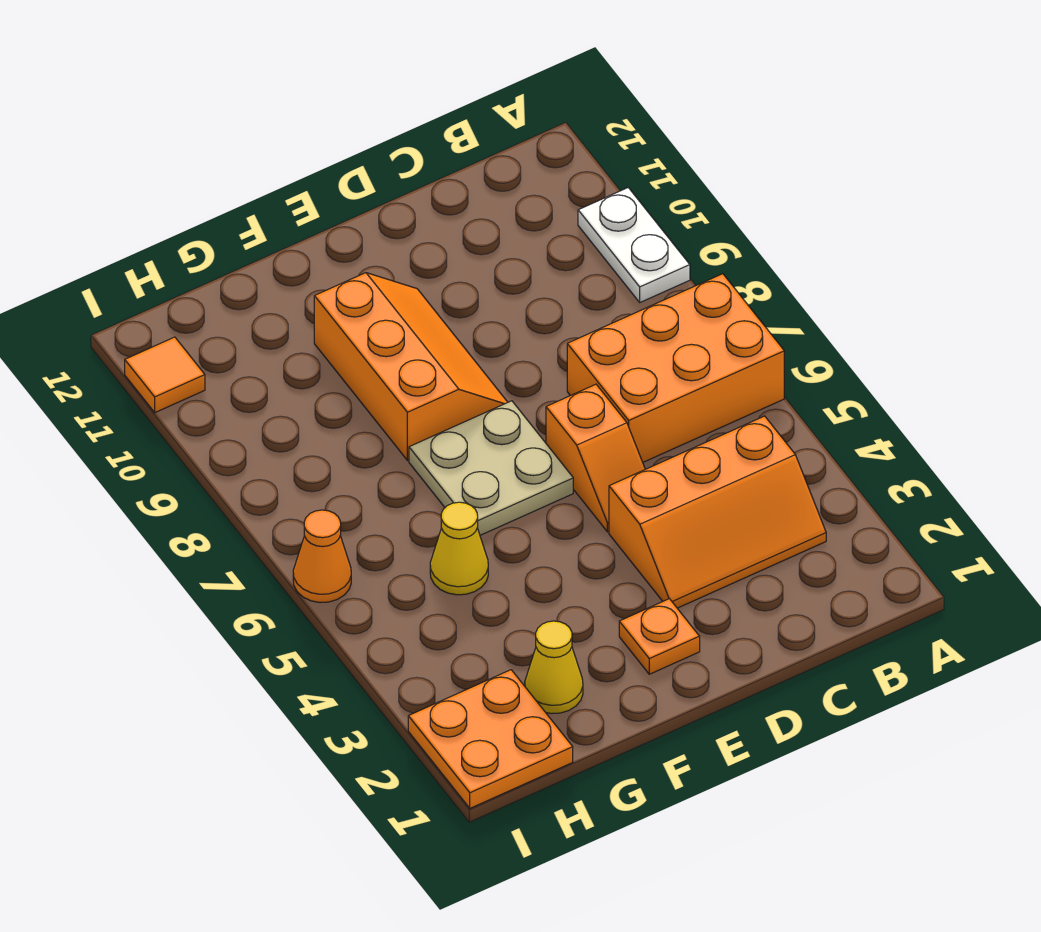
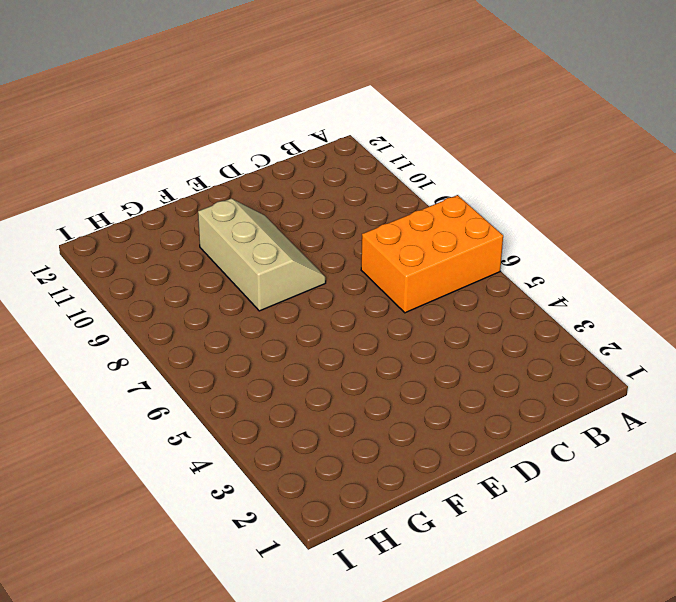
tan slope E8:F10 level 1 top F -> orange slope E8:F10 level 1 top F
none -> white plate A9:A10 level 1
none -> orange slope B3:D4 level 1 top 4
none -> orange slope D5:D6 level 1 top 6

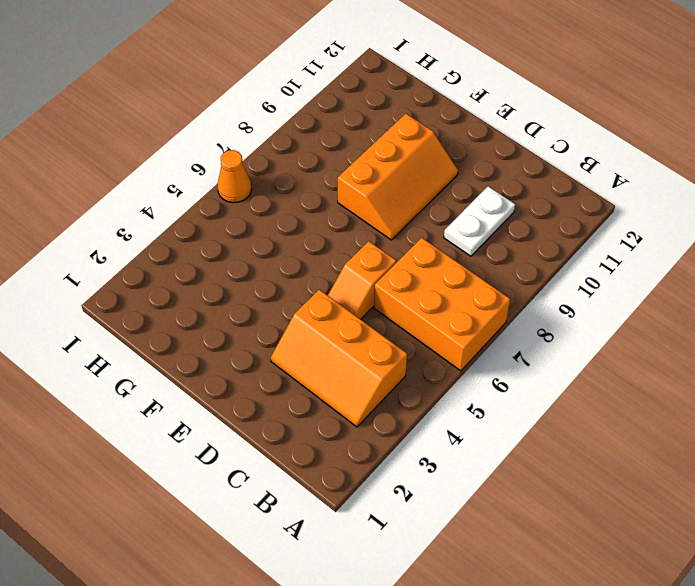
white plate C9:C10 level 1 -> white plate A9:A10 level 1
none -> orange plate E2 level 1
none -> tan plate E6:F7 level 1
none -> yellow cone G2 level 1

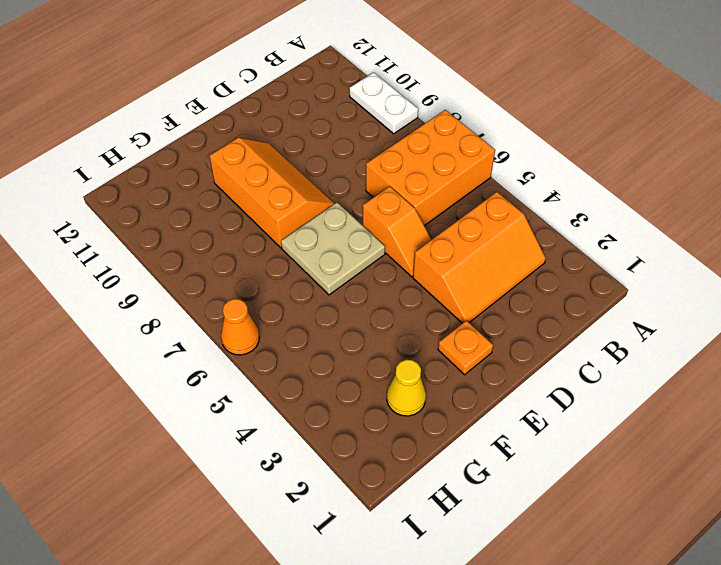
none -> yellow cone G5 level 1
none -> orange plate H1:I2 level 1
none -> orange tile I11 level 1

